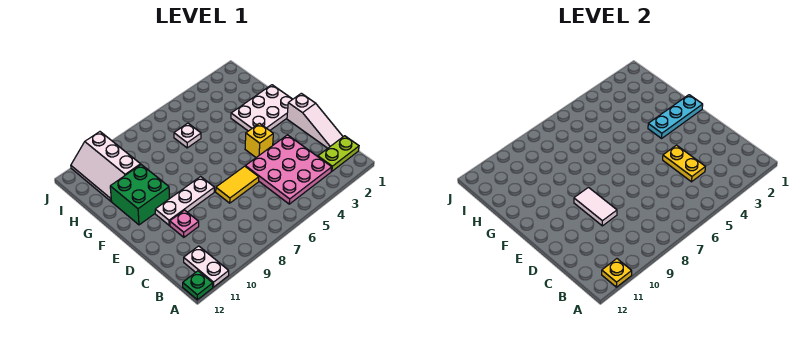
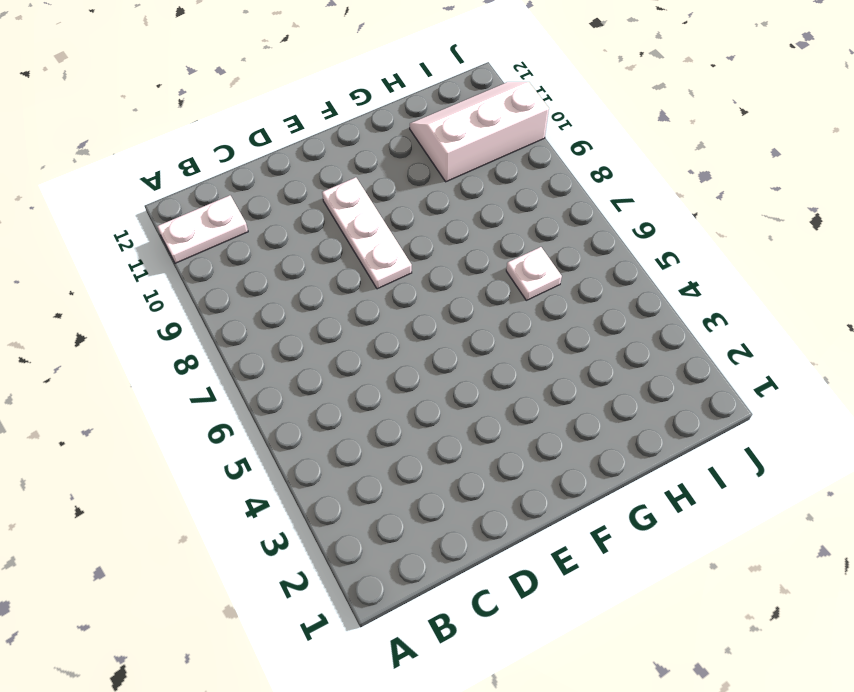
none -> green plate A12 level 1
none -> lime plate B1:B2 level 1
none -> pink plate B3:D5 level 1

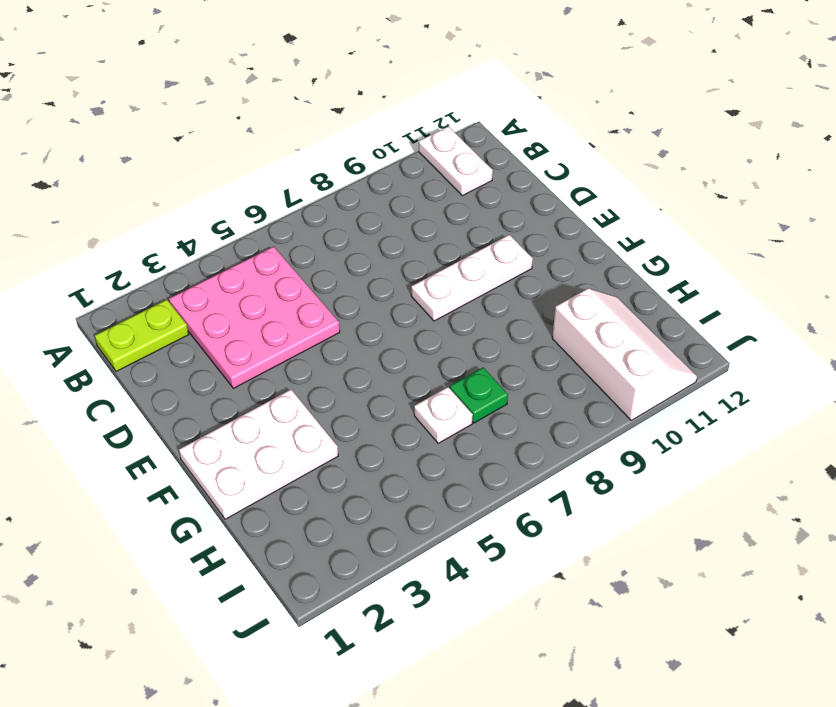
green plate H7 level 1 -> green plate A12 level 1
none -> white slope C1:E1 level 1 top E
none -> yellow tile D6:D7 level 1
none -> pink plate D10 level 1

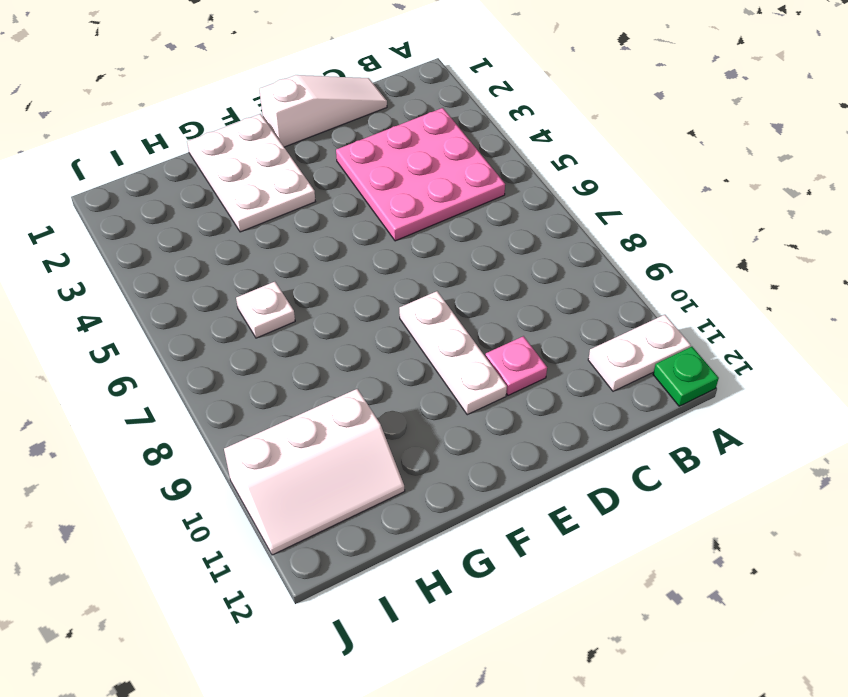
none -> lime plate B1:B2 level 1
none -> yellow tile D6:D7 level 1
none -> yellow brick E4 level 1

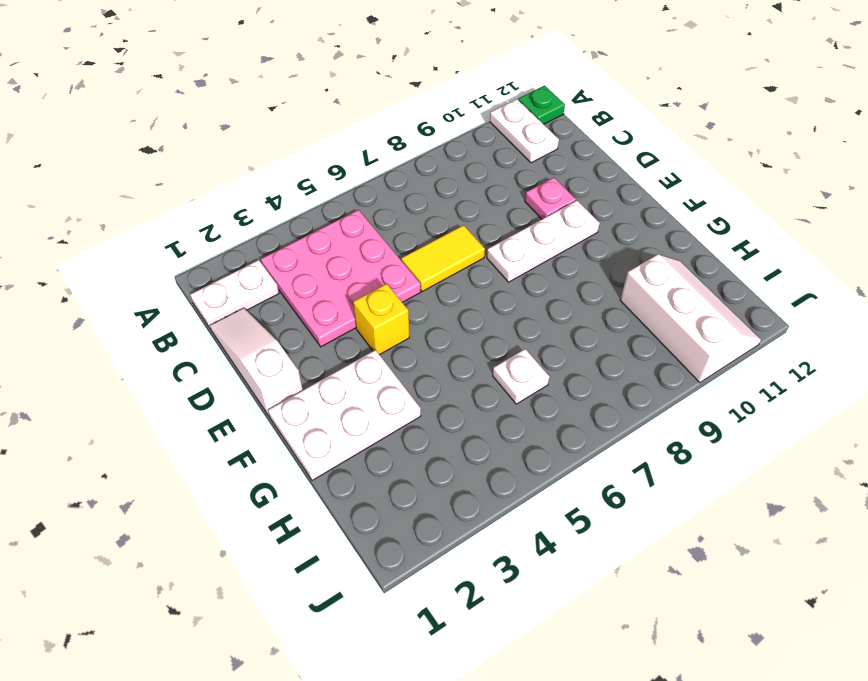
white plate B1:B2 level 1 -> lime plate B1:B2 level 1
none -> green brick F10:G11 level 1
none -> yellow plate A11 level 2
none -> yellow plate C4:D4 level 2

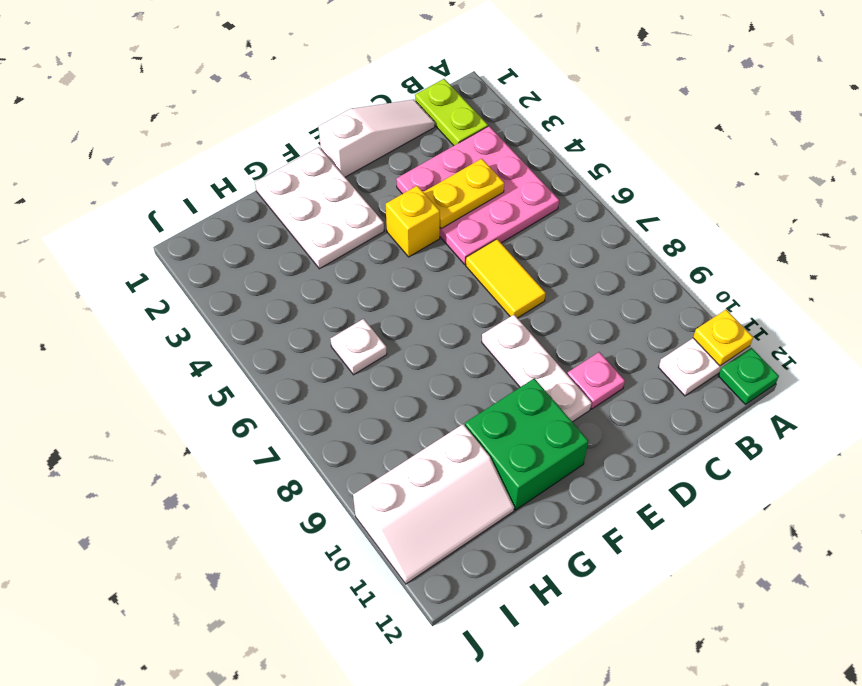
none -> white tile D9:E9 level 2
none -> cyan plate F1:F3 level 2

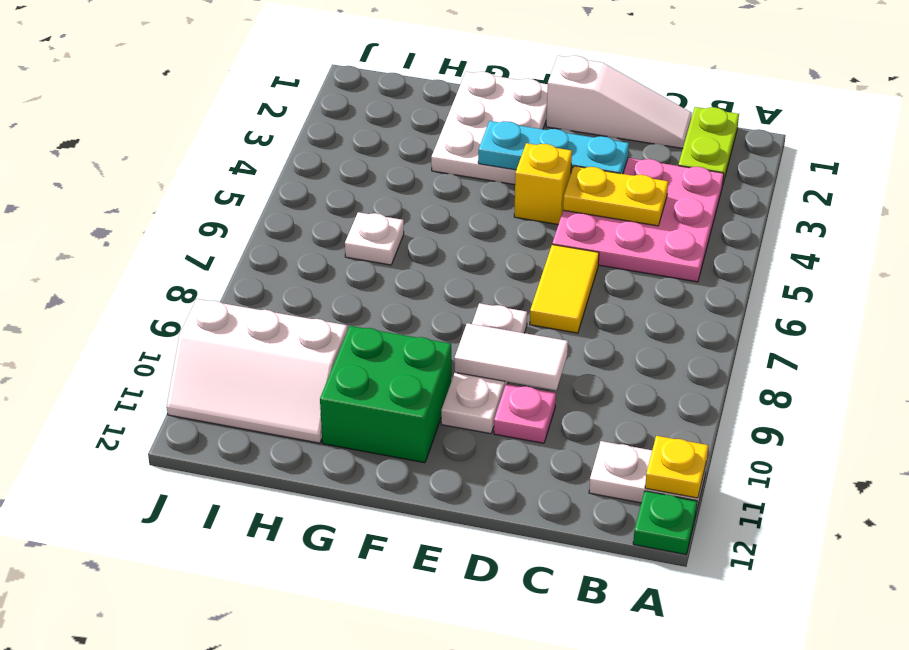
cyan plate D3:F3 level 2 -> cyan plate F1:F3 level 2

